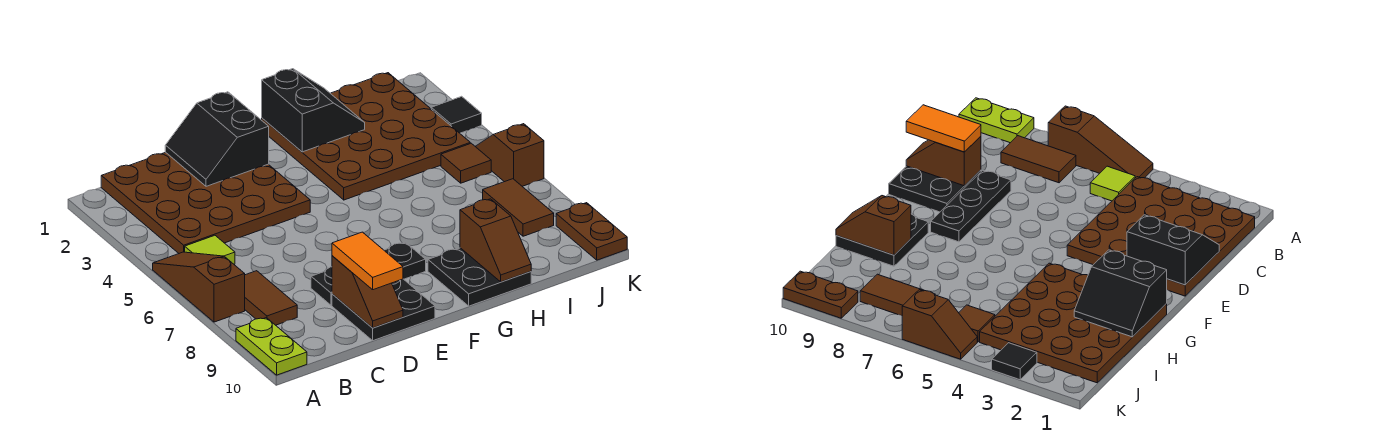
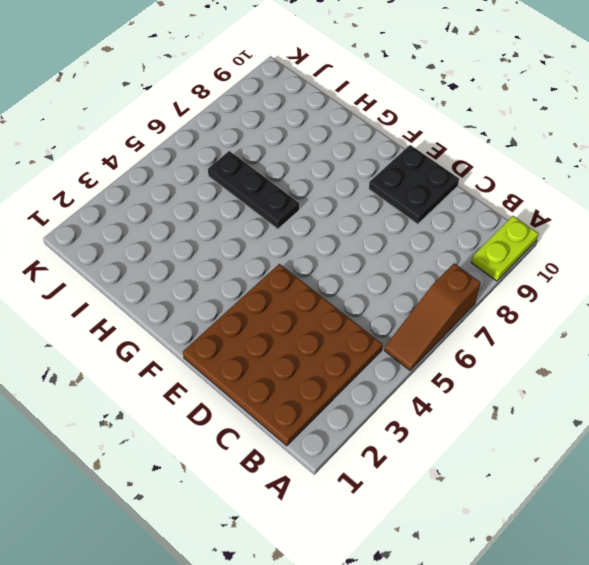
black plate G6:I6 level 1 -> black plate D8:F8 level 1
none -> lime tile B5 level 1
none -> brown tile B7:B8 level 1
none -> brown plate G1:J4 level 1

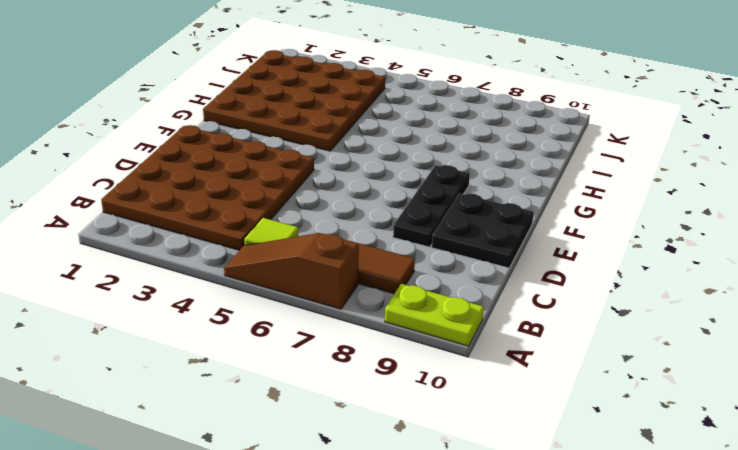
none -> black plate G9:H10 level 1
none -> brown tile J5 level 1
none -> brown tile J7:J8 level 1

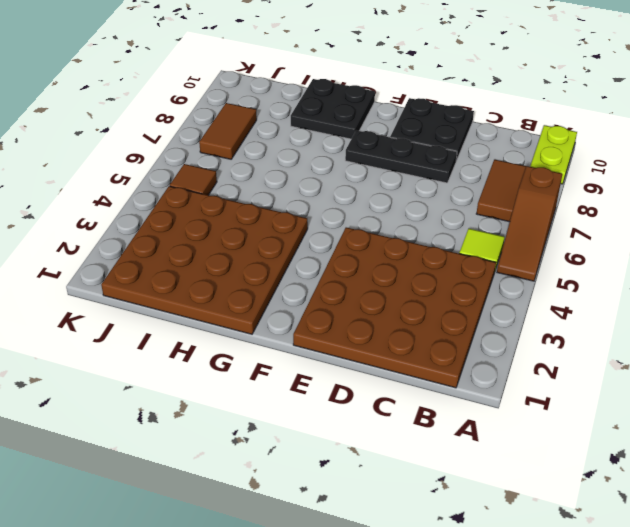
none -> black tile K3 level 1
none -> brown slope K5:K6 level 1 top 6
none -> brown plate K9:K10 level 1

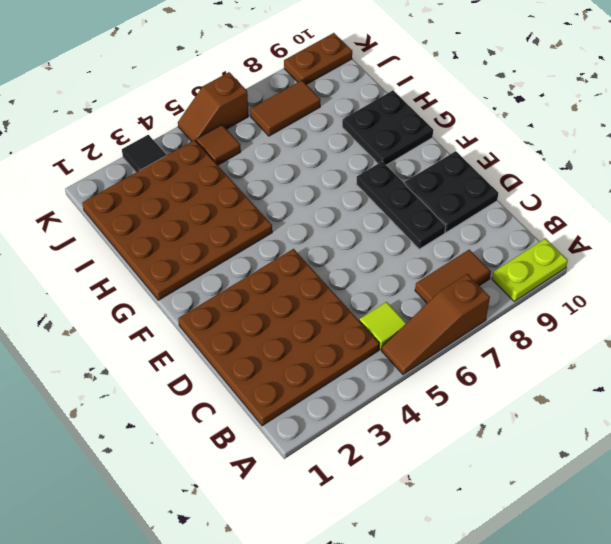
none -> black slope D1:E2 level 2 top E
none -> brown slope D9:D10 level 2 top 9
none -> black slope G1:H2 level 2 top G

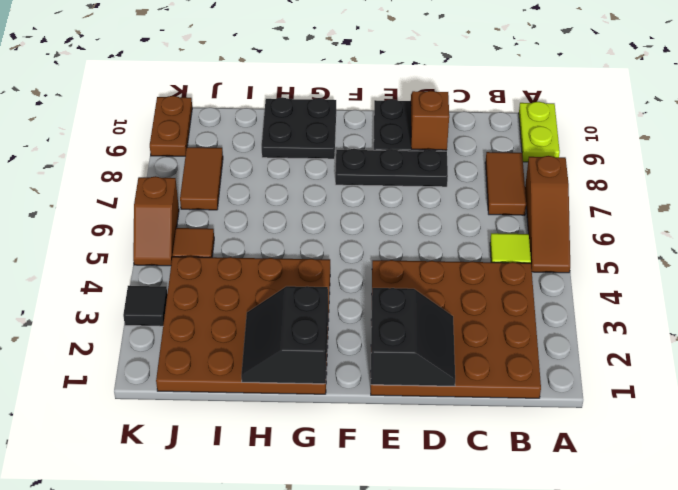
none -> brown slope H9:H10 level 2 top 9
none -> orange tile D9:D10 level 3

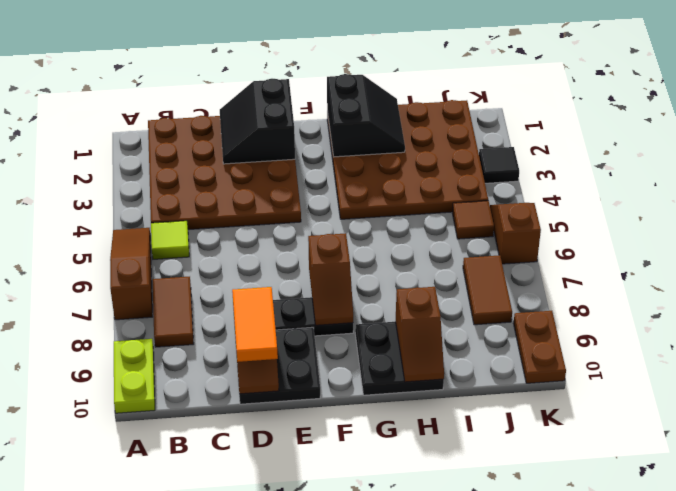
brown slope F7:F8 level 2 top 7 -> none

